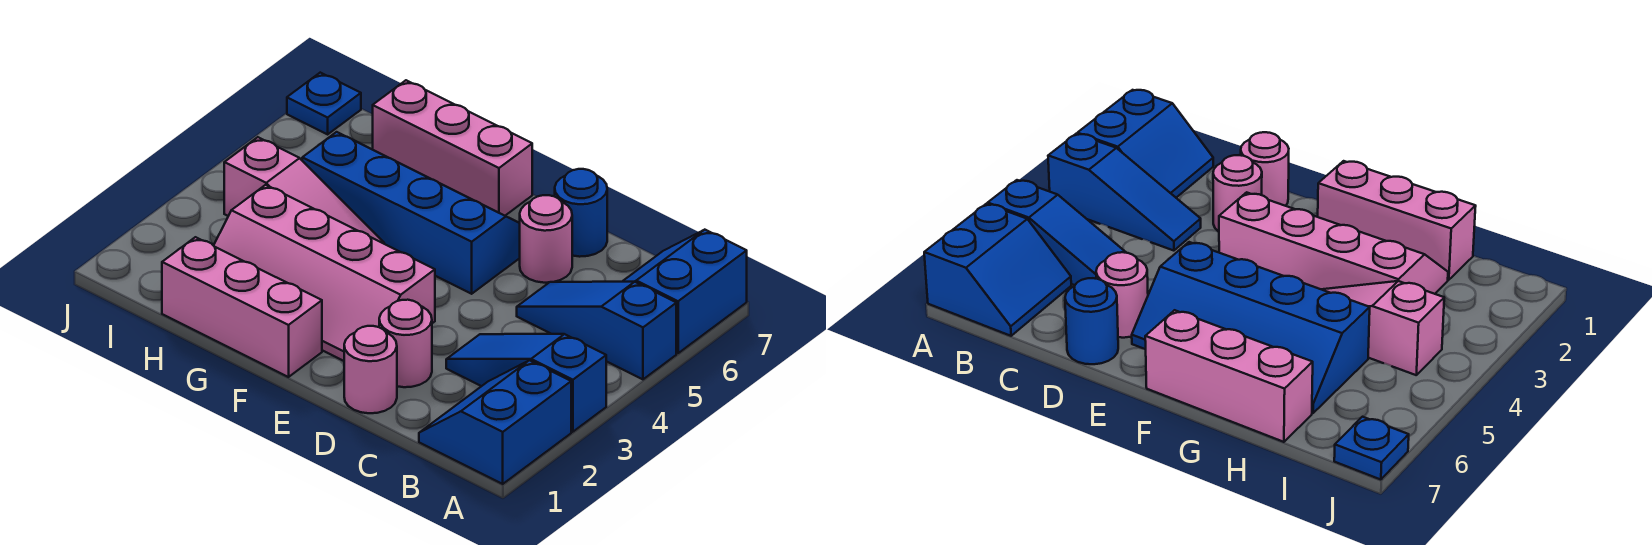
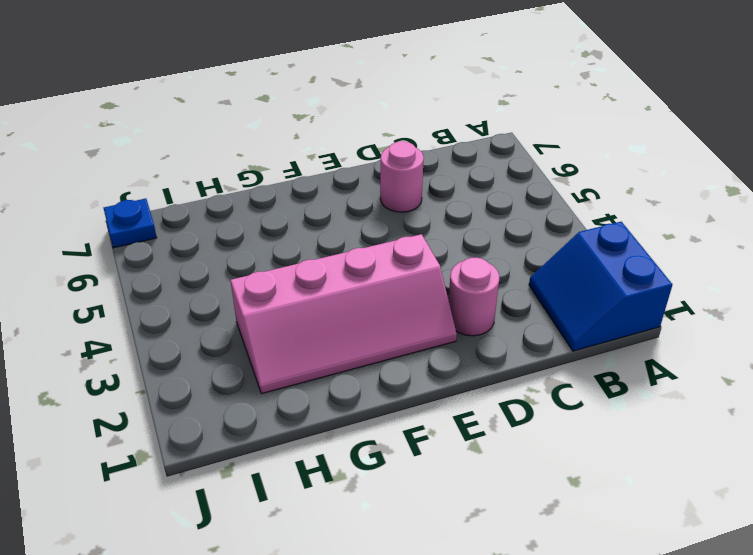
none -> blue slope A3:C3 level 1 top A
none -> blue slope A5:C5 level 1 top A
none -> blue slope A6:B7 level 1 top A

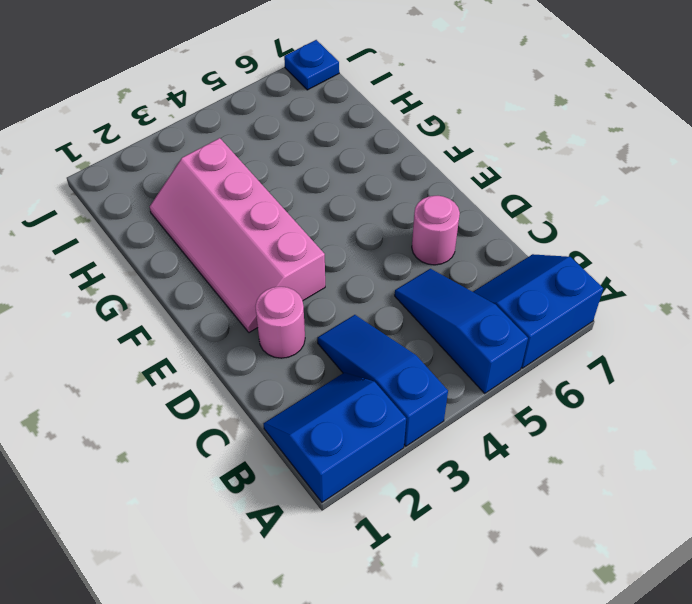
none -> pink round brick D1 level 1
none -> blue round brick D7 level 1
none -> blue slope E5:H6 level 1 top 5

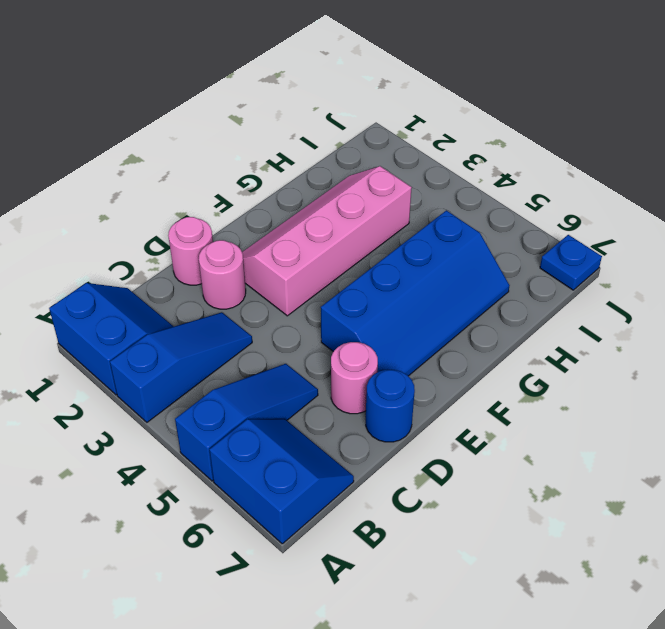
none -> pink brick F1:H1 level 1
none -> pink brick F7:H7 level 1
none -> pink slope G4:I4 level 1 top I

